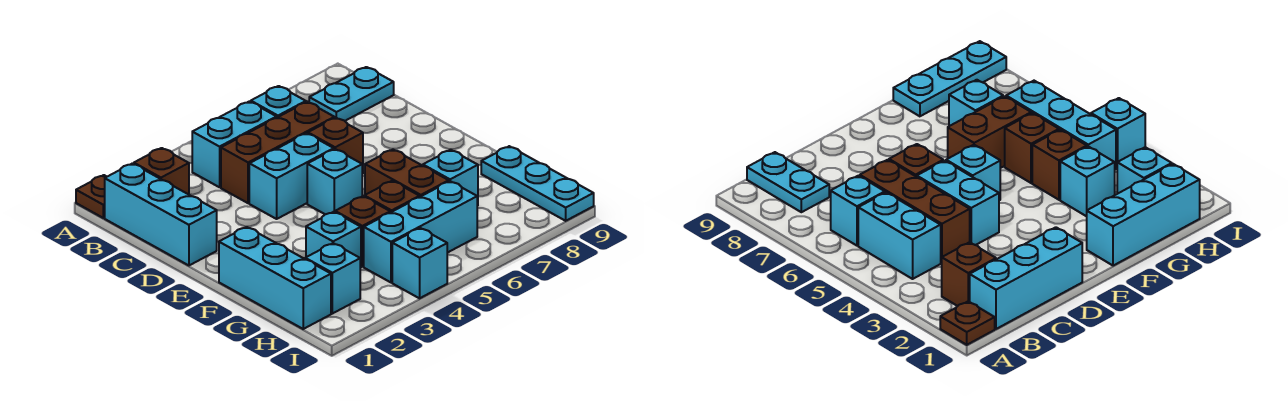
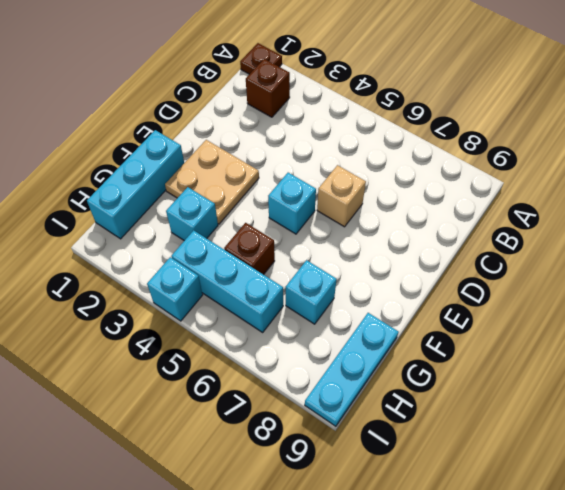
tan brick D6 level 1 -> brown brick D6 level 1
tan plate E2:F3 level 1 -> none
none -> cyan brick B1:D1 level 1
none -> cyan brick B4:B5 level 1
none -> cyan brick B6 level 1

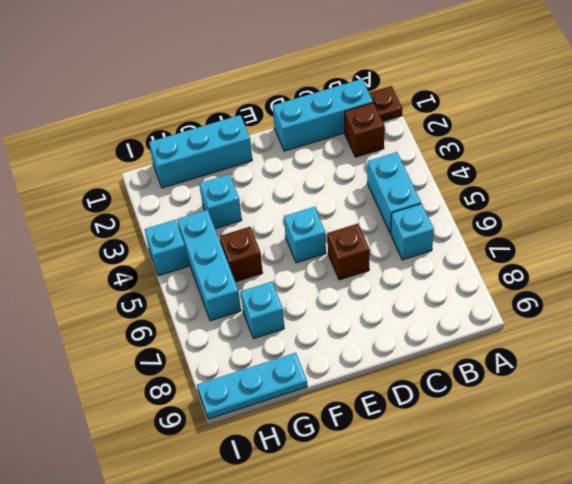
none -> cyan plate B8:B9 level 1
none -> brown brick C4:C6 level 1
none -> cyan brick D4:D5 level 1

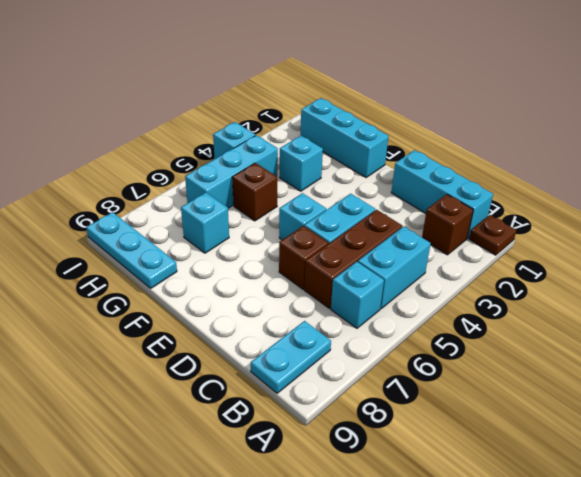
none -> brown brick F6:G6 level 1
none -> brown brick G4 level 1
none -> cyan brick H2 level 1

